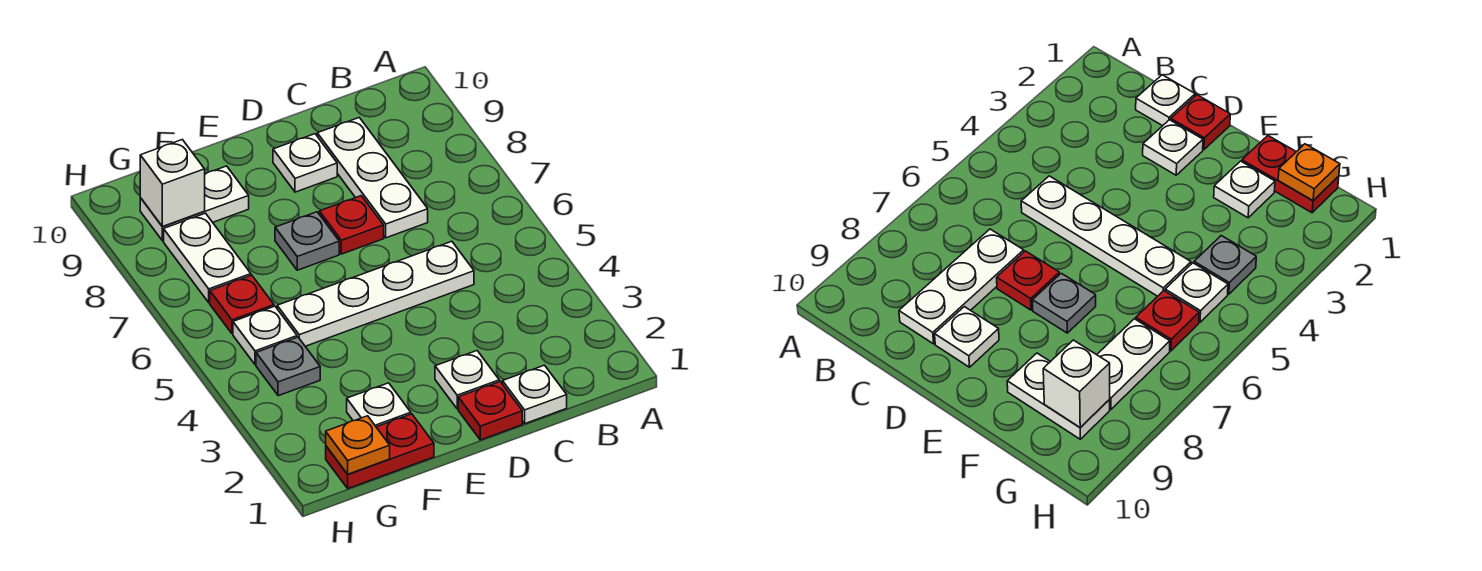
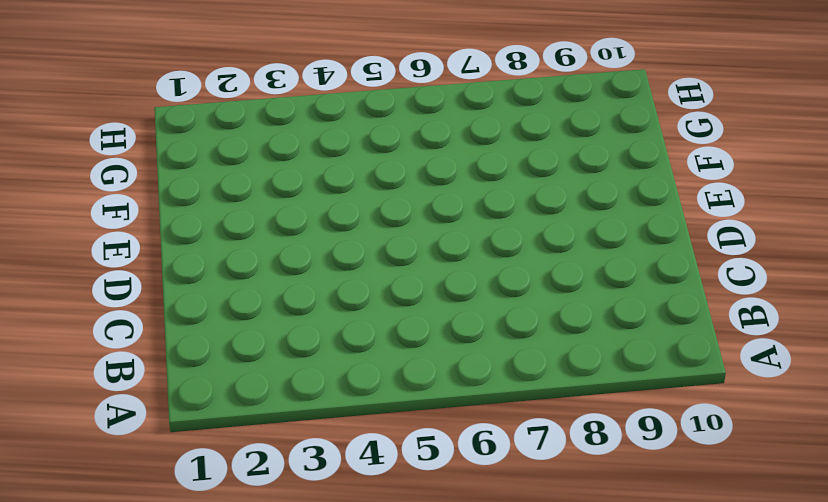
none -> white plate C1 level 1
none -> white plate C5:F5 level 1
none -> white plate C7:C9 level 1

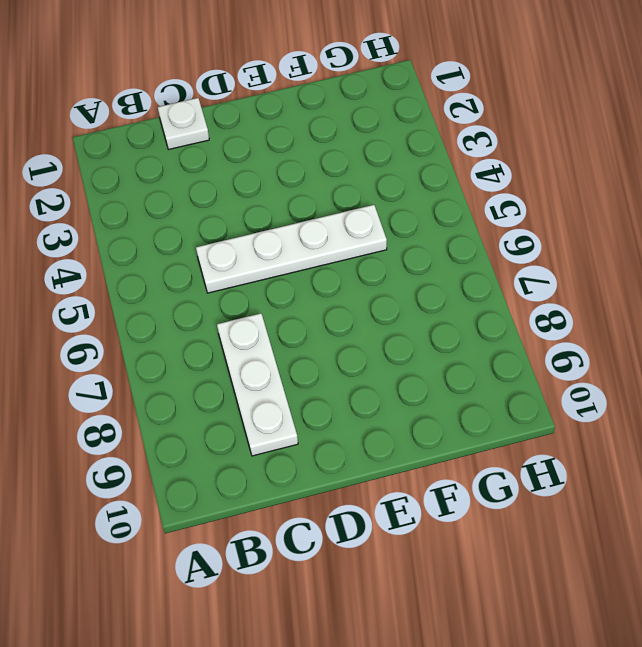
none -> red plate D1 level 1
none -> white plate D2 level 1
none -> red plate D7 level 1

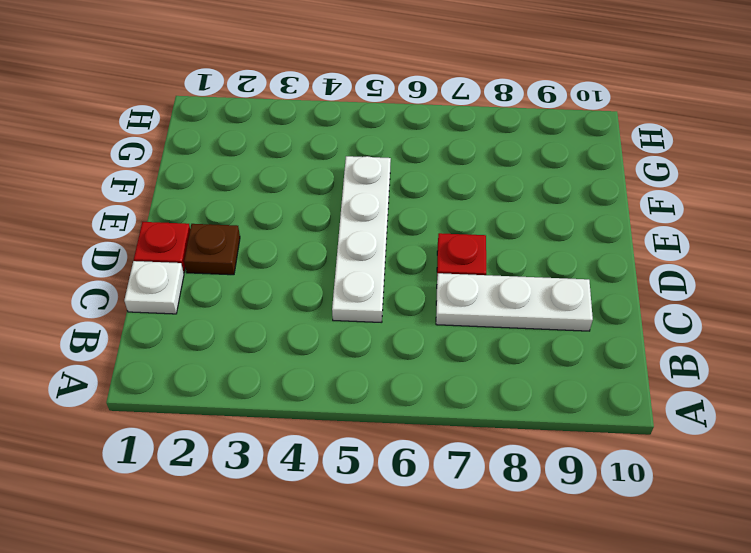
brown plate D2 level 1 -> white plate D2 level 1
none -> white plate D9 level 1
none -> grey plate E7 level 1
none -> red plate F1:G1 level 1

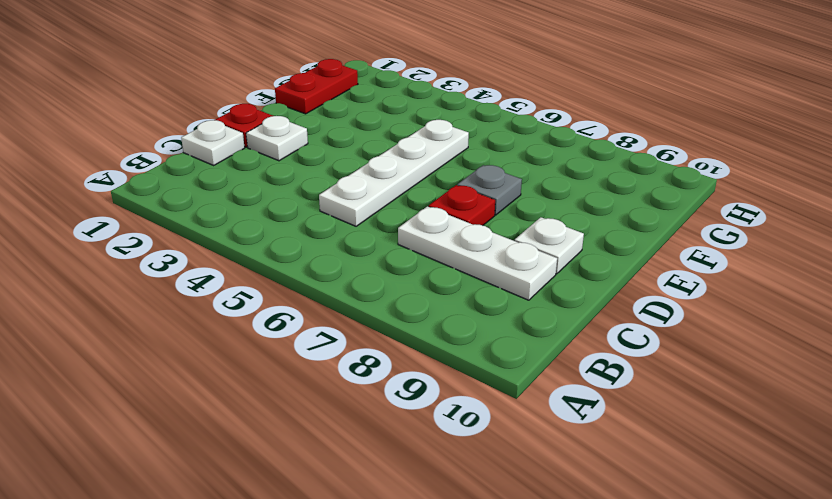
none -> white plate F2 level 1
none -> white plate F9:G9 level 1
none -> grey plate G4 level 1

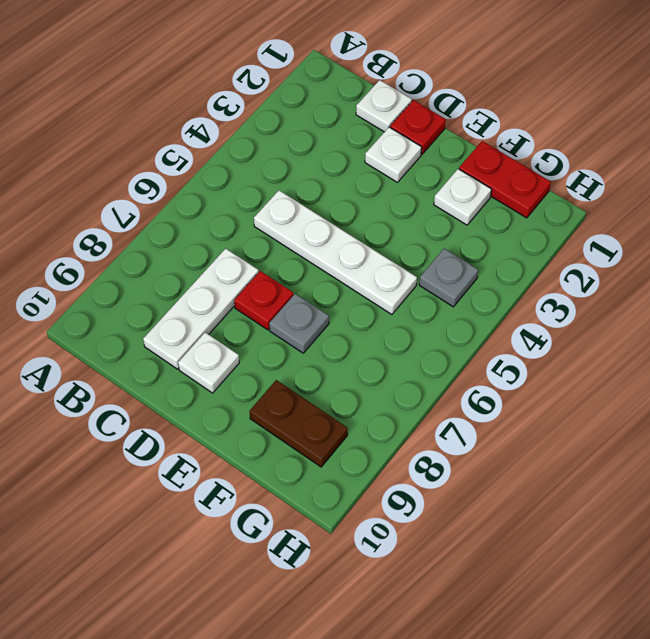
brown plate F9:G9 level 1 -> white plate F9:G9 level 1
none -> white plate G5 level 1
none -> red plate G6 level 1
none -> white plate G7:G8 level 1

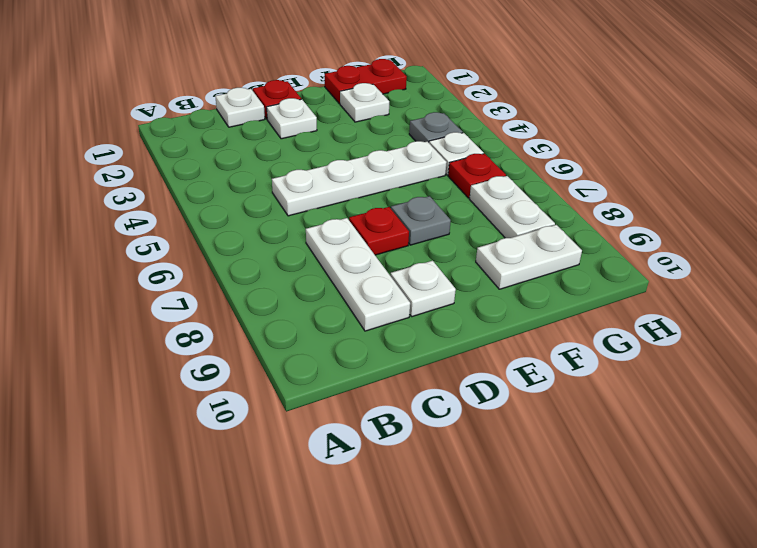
none -> orange plate G1 level 2
none -> white brick G9 level 2

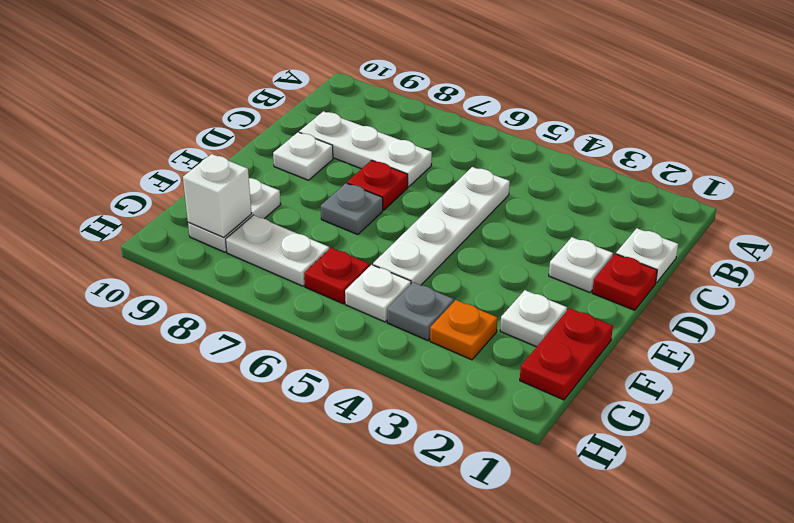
orange plate G3 level 1 -> orange plate G1 level 2

